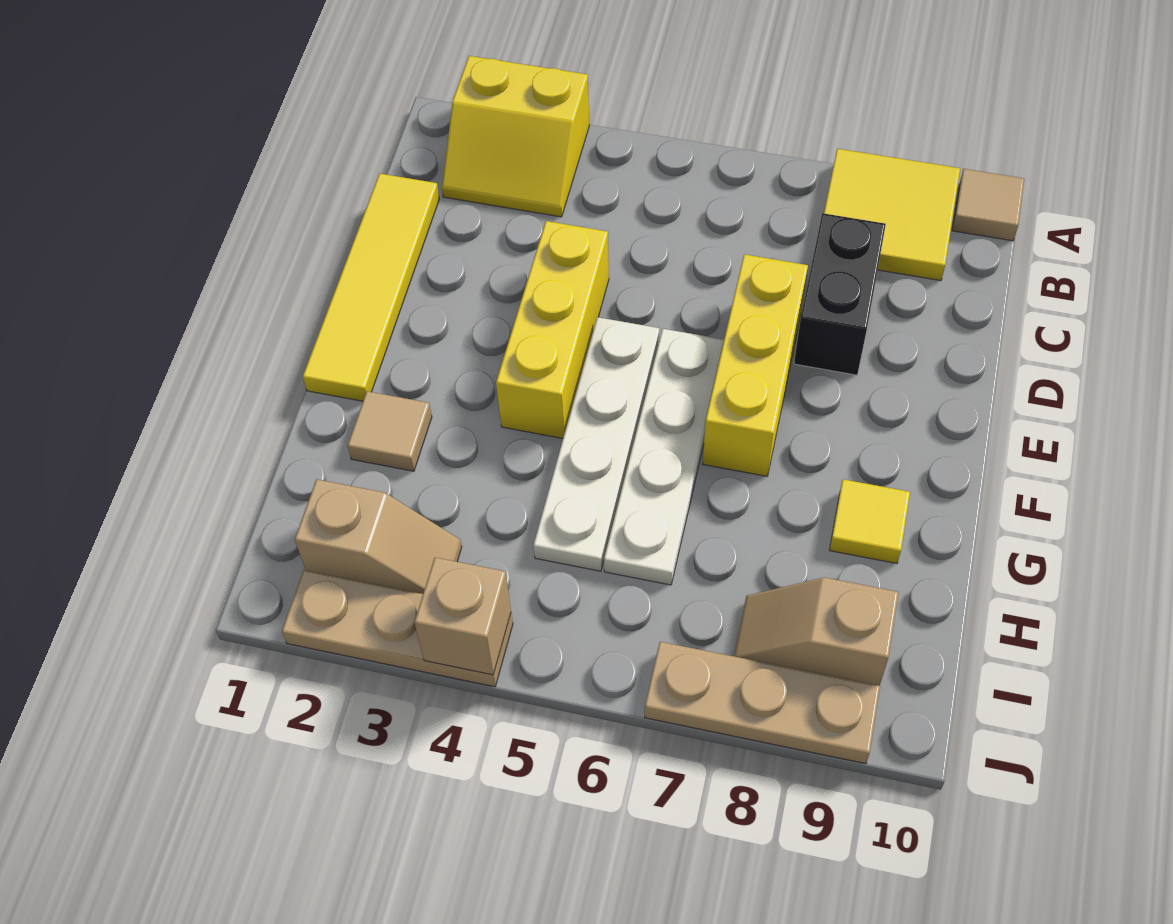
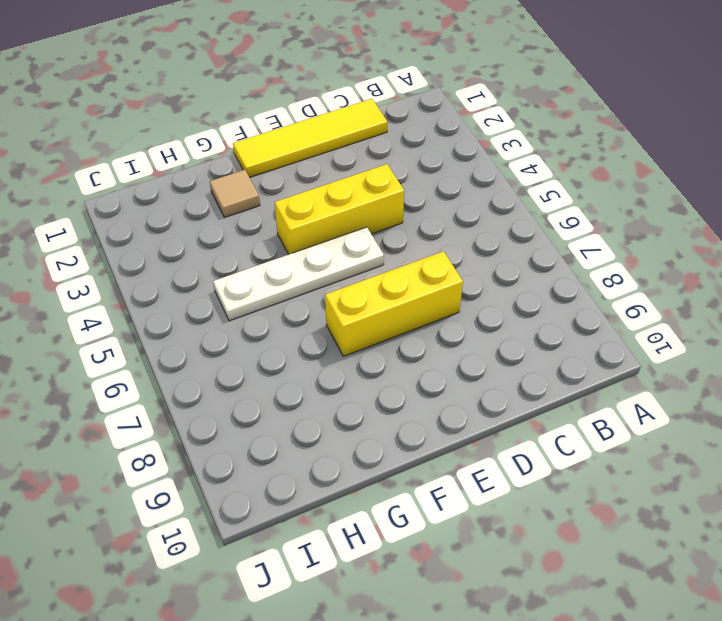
none -> yellow slope A2:B3 level 1 top A
none -> yellow tile A8:B9 level 1
none -> tan tile A10 level 1

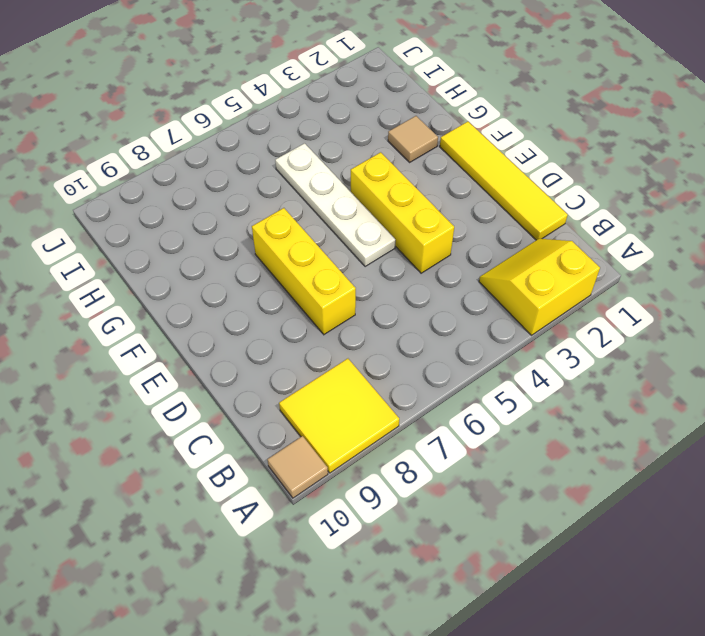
none -> black brick C8:D8 level 1
none -> white plate E6:H6 level 1
none -> yellow tile G9 level 1

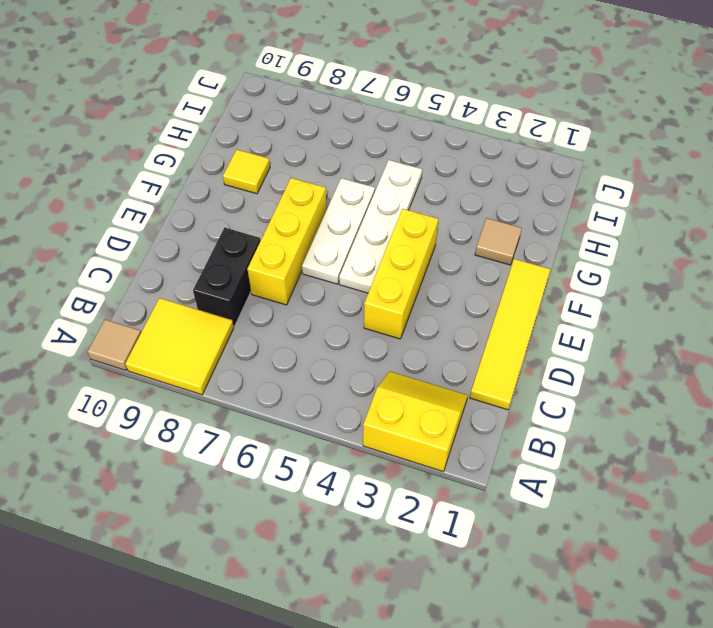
white plate E6:G6 level 1 -> white plate E6:H6 level 1
none -> tan slope I2:I3 level 1 top 2
none -> tan slope I8:I9 level 1 top 9
none -> tan plate J2:J4 level 1

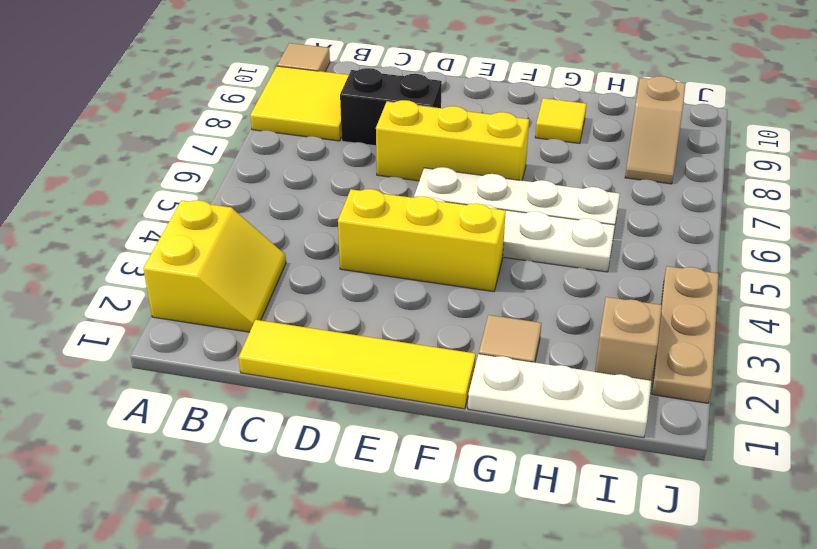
white plate G1:I1 level 1 -> none
none -> tan plate J7:J9 level 1
none -> tan brick J4 level 2

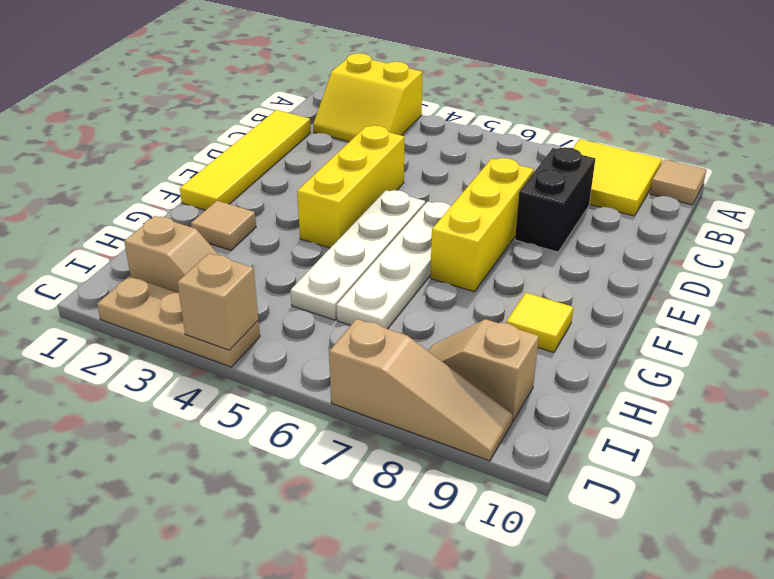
tan slope J7:J9 level 1 top 7 -> tan plate J7:J9 level 1

